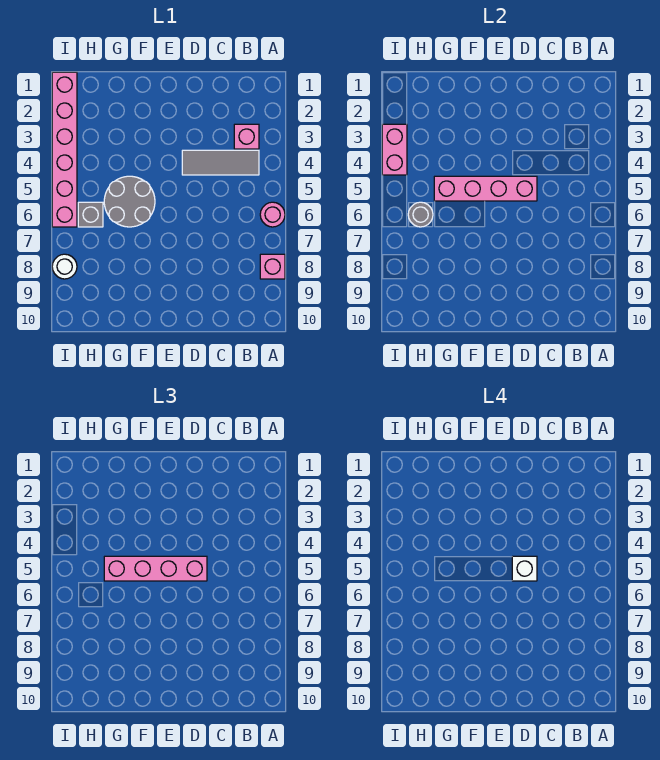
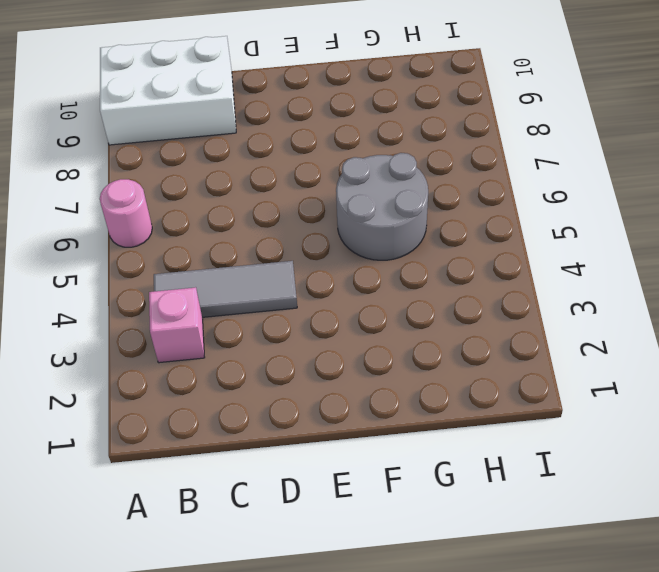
white brick A9:C10 level 1 -> none
none -> pink brick A8 level 1
none -> grey brick H6 level 1
none -> pink brick I1:I6 level 1

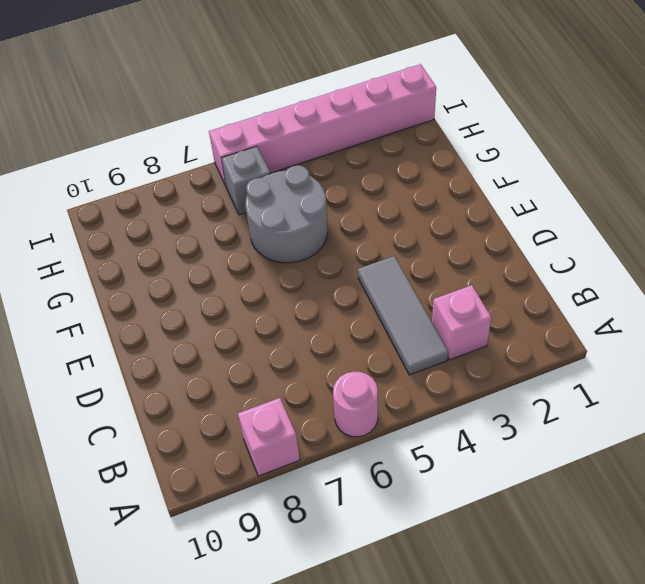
none -> white round brick I8 level 1
none -> pink brick D5:G5 level 2
none -> grey round brick H6 level 2

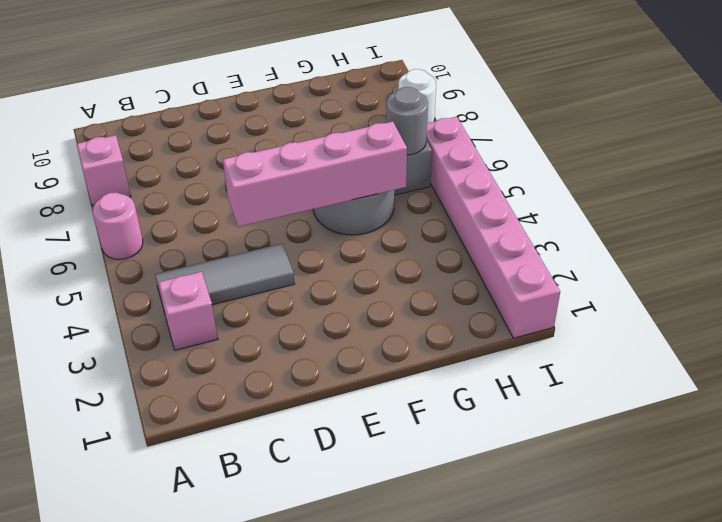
none -> pink brick I3:I4 level 2
none -> pink brick D5:G5 level 3
none -> white brick D5 level 4

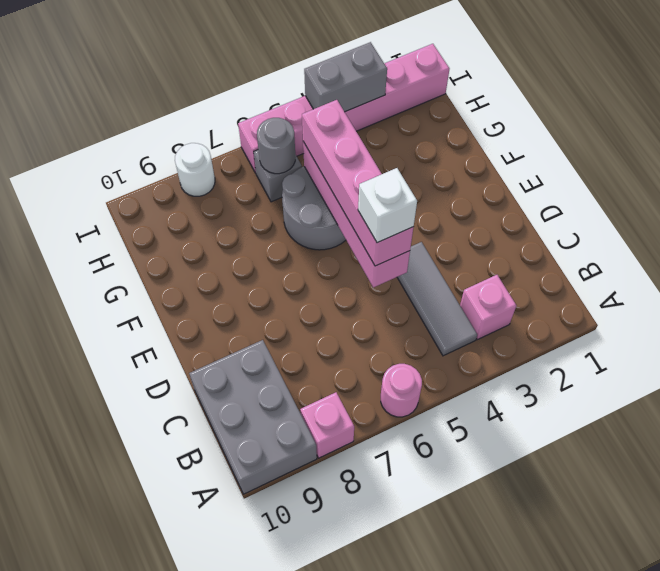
grey brick A9:C10 level 1 -> none
grey brick I3:I4 level 2 -> pink brick I3:I4 level 2

